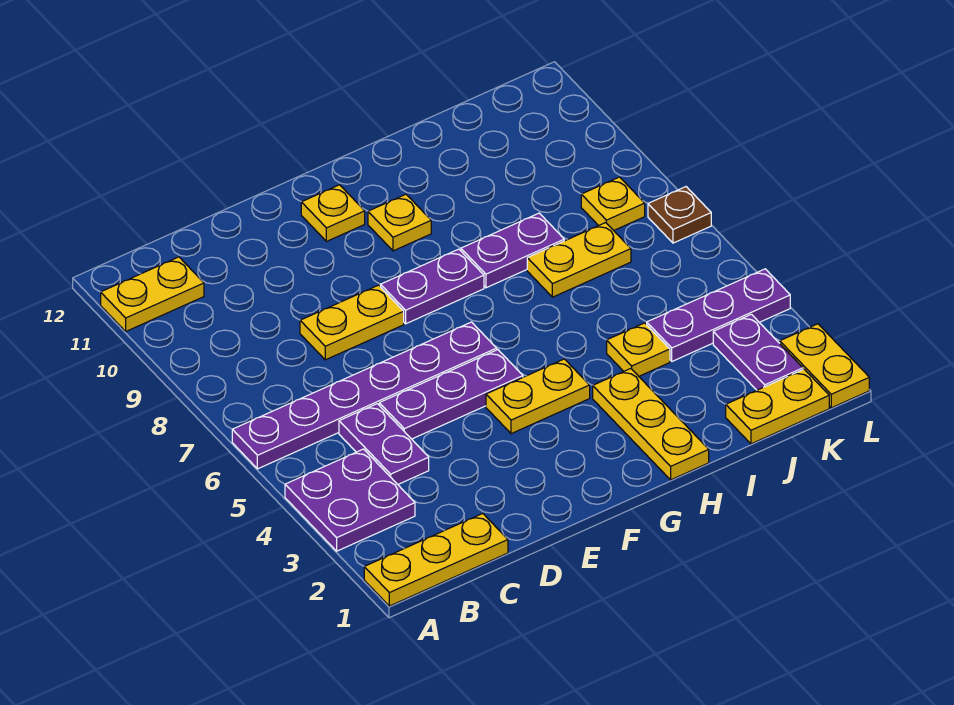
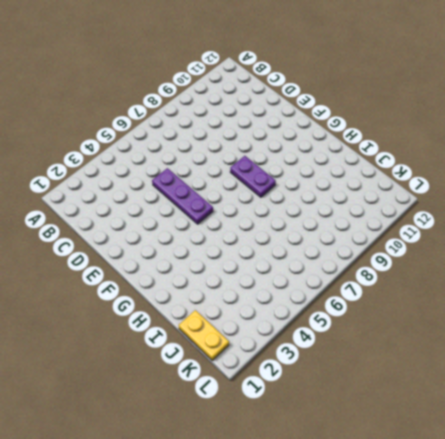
none -> yellow plate A1:C1 level 1
none -> purple plate A3:B4 level 1
none -> purple plate A6:F6 level 1

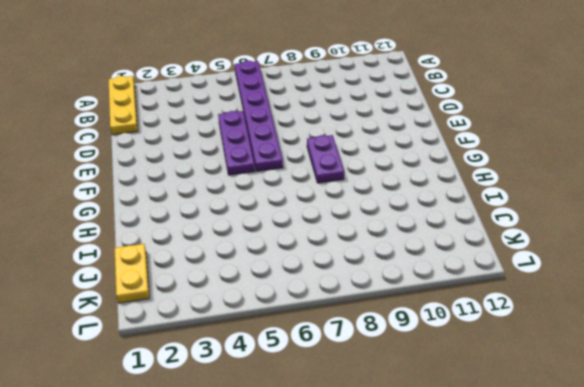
none -> purple plate A3:B4 level 1
none -> yellow plate A11:B11 level 1
none -> purple plate C4:C5 level 1

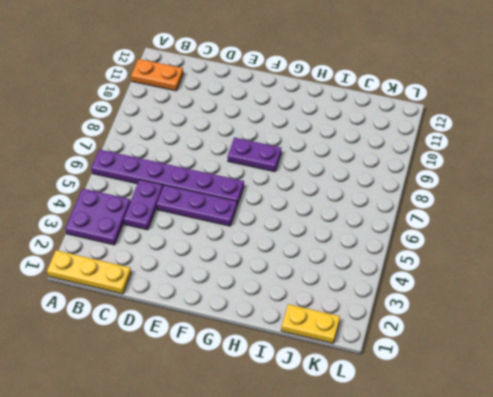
orange plate A11:B11 level 1 -> yellow plate A11:B11 level 1
none -> yellow plate D8:E8 level 1
none -> yellow plate F4:G4 level 1
none -> yellow plate F11 level 1

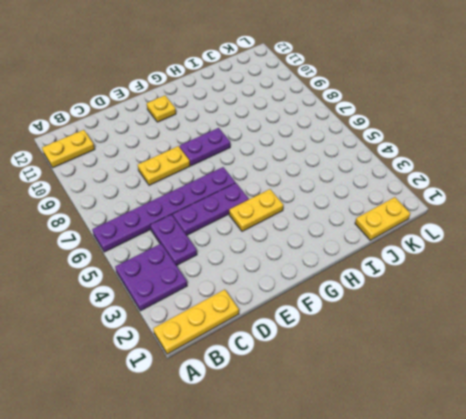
none -> yellow plate G10 level 1
none -> yellow plate H1:H3 level 1
none -> purple plate H8:I8 level 1

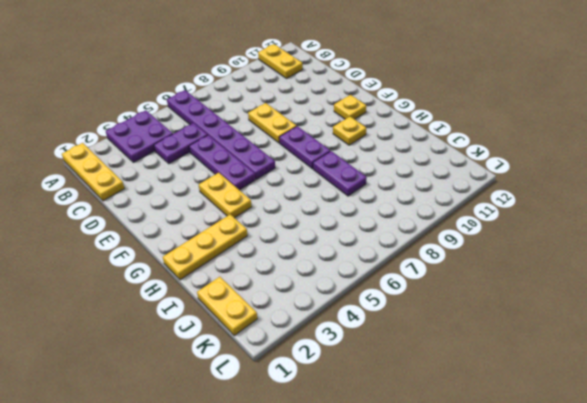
none -> yellow plate I4 level 1
none -> yellow plate I7:J7 level 1
none -> purple plate J4:L4 level 1

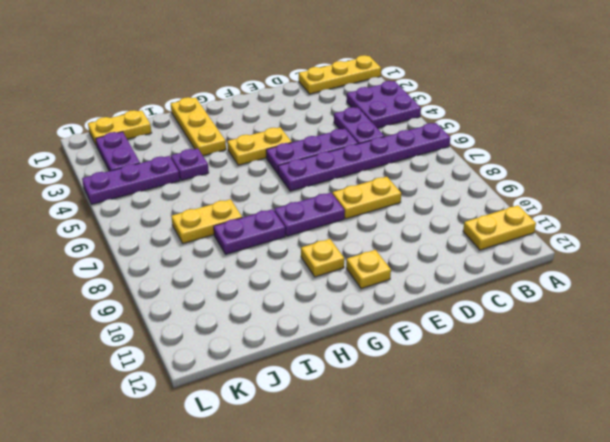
purple plate I4 level 1 -> yellow plate I4 level 1
none -> yellow plate K8 level 1
none -> yellow plate L1:L2 level 1
none -> brown plate L7 level 1

